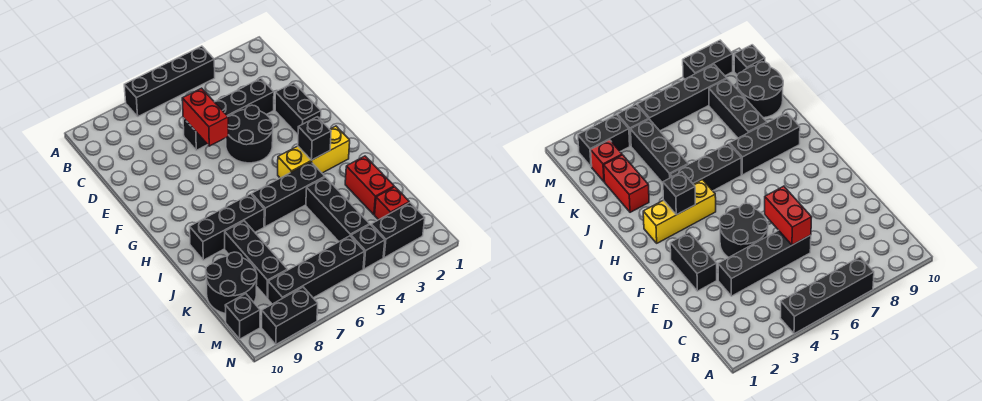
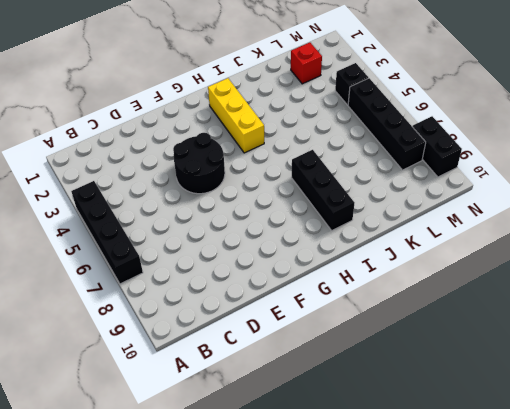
none -> black brick D3:D6 level 1
none -> black brick E2:F2 level 1
none -> black brick I4:I6 level 1

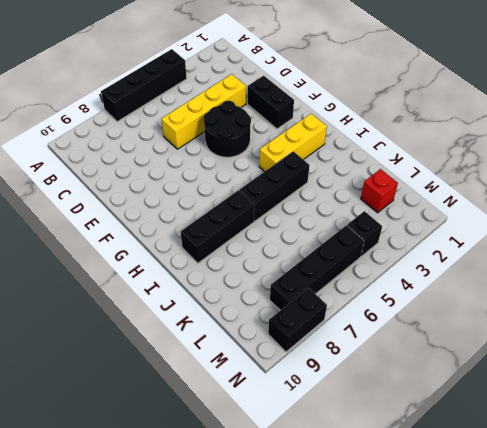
yellow brick D3:D6 level 1 -> black brick D3:D6 level 1
none -> red brick J2:K2 level 1
none -> black brick J4:L4 level 1
none -> black brick J8:L8 level 1

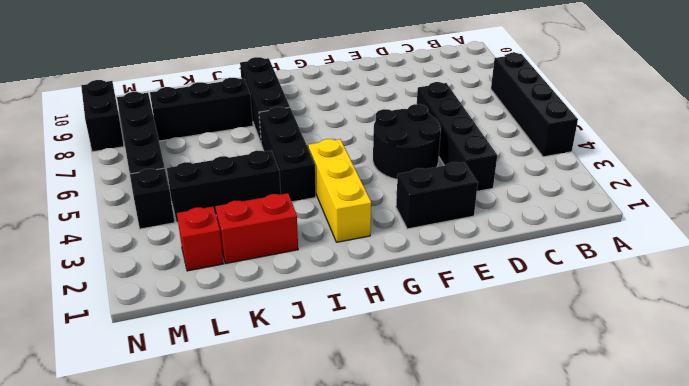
none -> black round brick K9:L10 level 1
none -> black brick M2:M3 level 1
none -> black brick M10 level 1

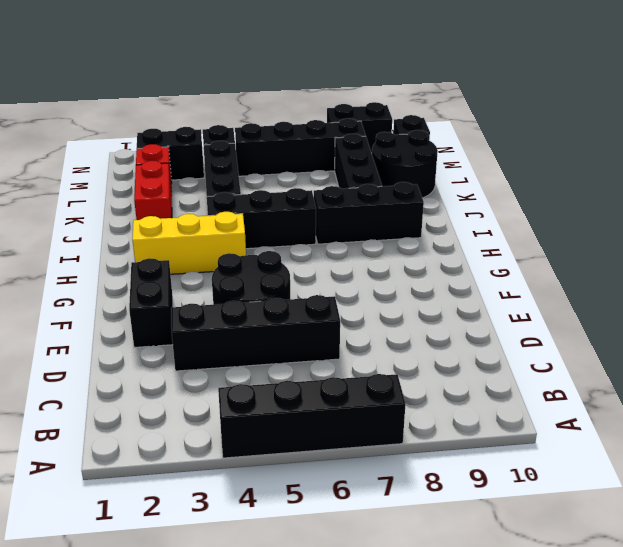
none -> red brick D6:E6 level 2
none -> black brick H3 level 2

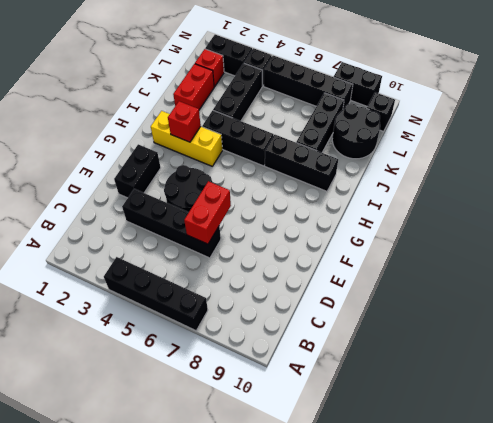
red brick H3 level 2 -> black brick H3 level 2

